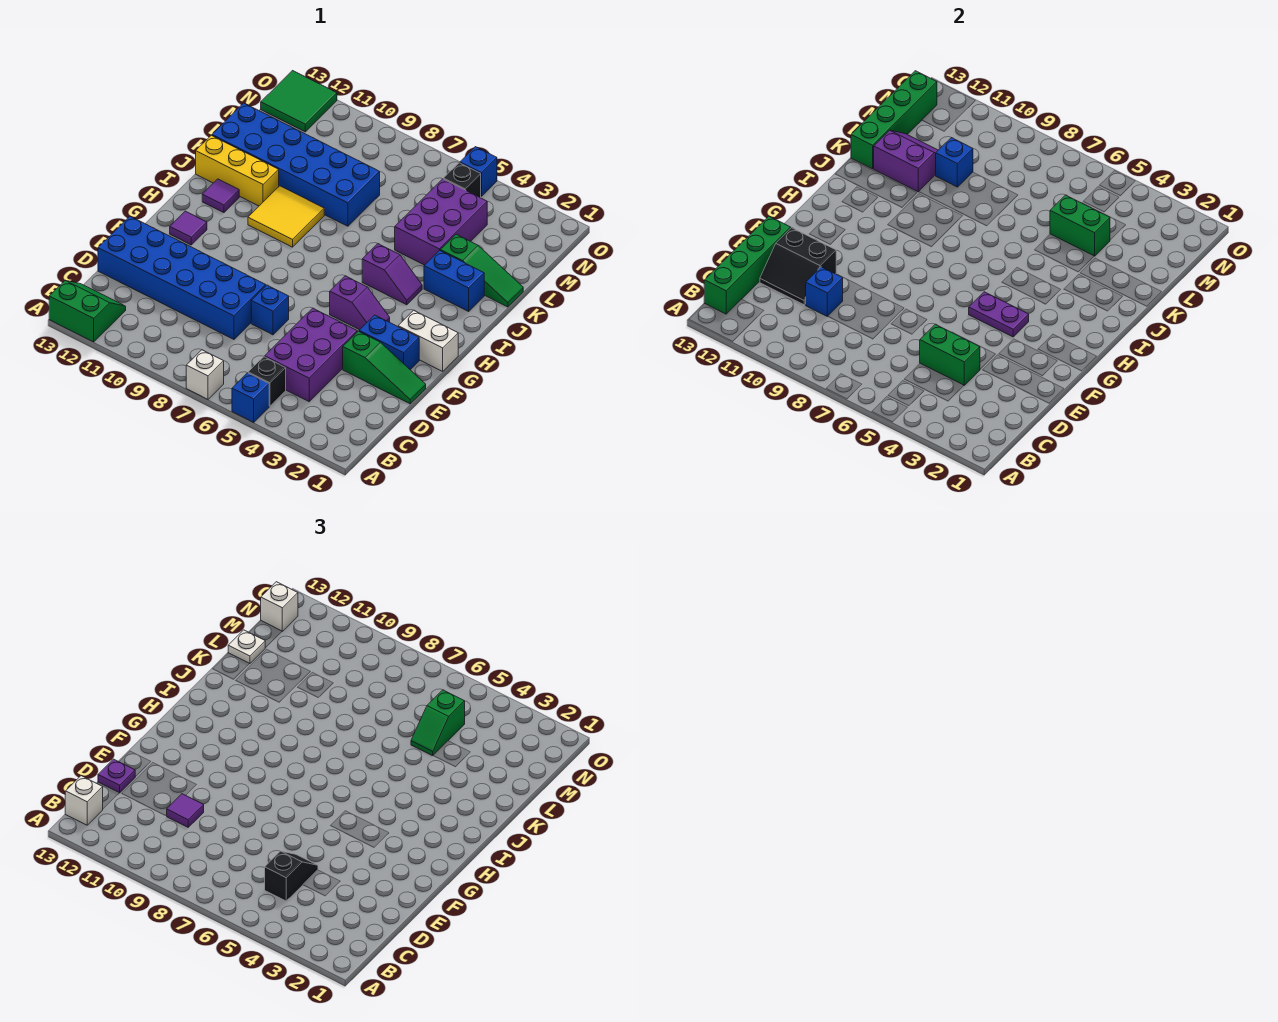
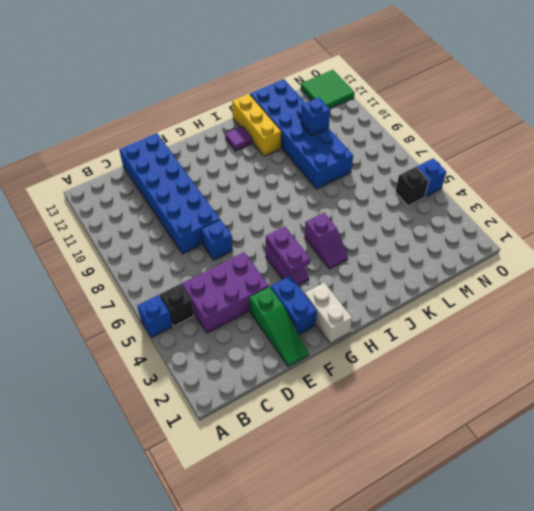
none -> white brick A7 level 1
none -> green slope A12:B13 level 1 top A
none -> purple tile G12 level 1
none -> yellow tile I9:J10 level 1

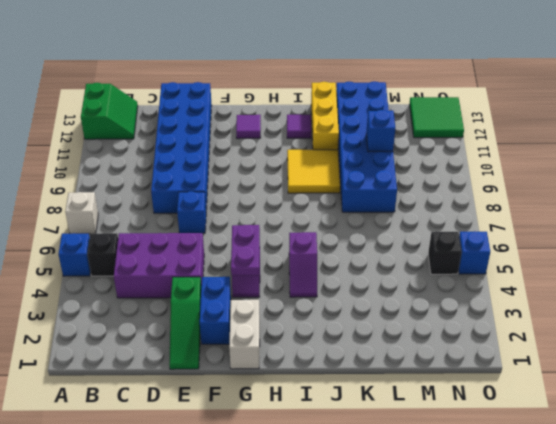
none -> blue brick J2:J3 level 1
none -> green slope K1:K3 level 1 top 3
none -> purple brick K4:M5 level 1
none -> green brick B13:E13 level 2

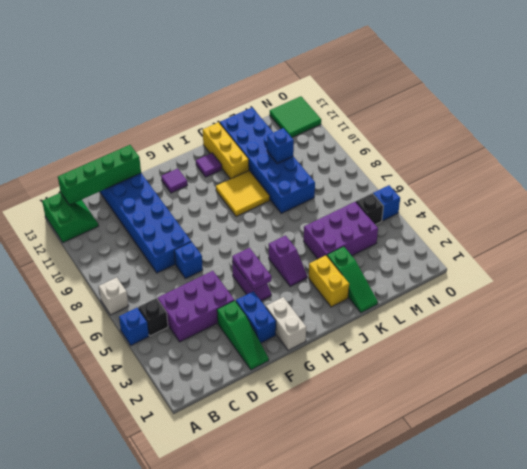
yellow brick J2:J3 level 1 -> blue brick J2:J3 level 1
none -> green brick D4:D5 level 2
none -> blue brick D10 level 2
none -> black slope D11:E12 level 2 top E
none -> purple slope K11:L12 level 2 top K

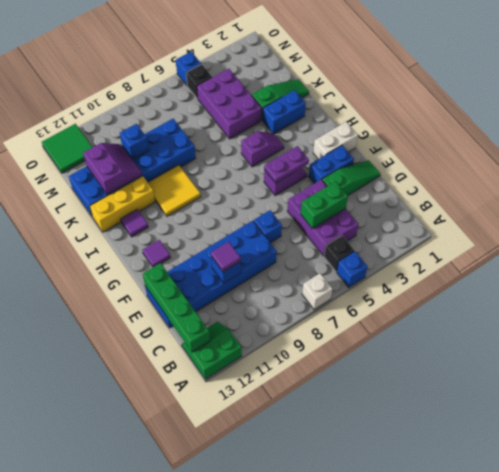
purple slope K11:L12 level 2 top 12 -> purple slope K11:L12 level 2 top K
none -> black slope D11:E12 level 2 top E
none -> green brick K13:N13 level 2
none -> green brick L4:L5 level 2
none -> white brick B13 level 3

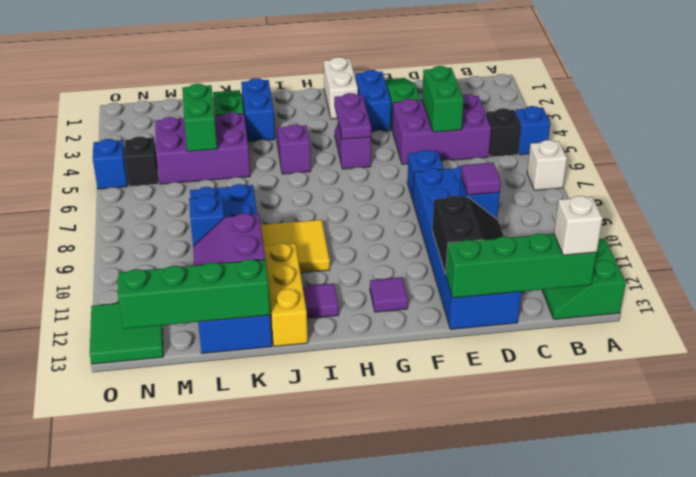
none -> black slope C5:D5 level 3 top C
none -> purple plate D13 level 3
none -> green slope L5:M5 level 3 top M
none -> white plate L13 level 3

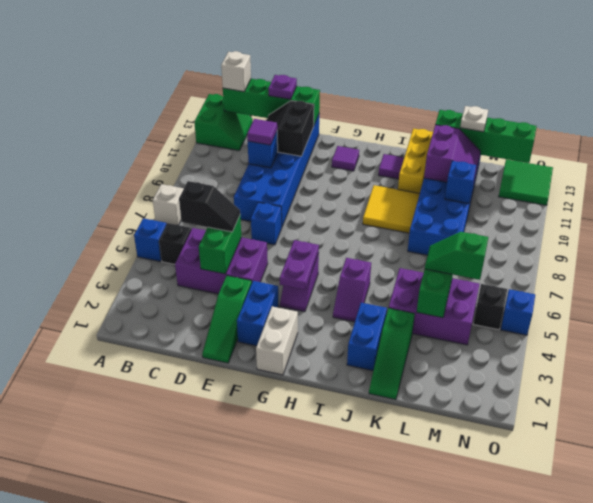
none -> white brick N13 level 3

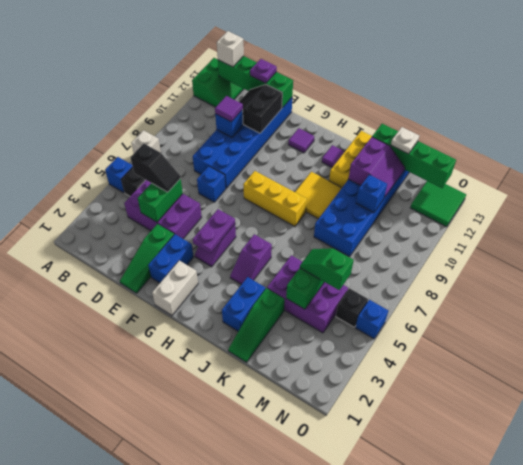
yellow brick G8:I8 level 1 -> none
none -> white brick N13 level 3

